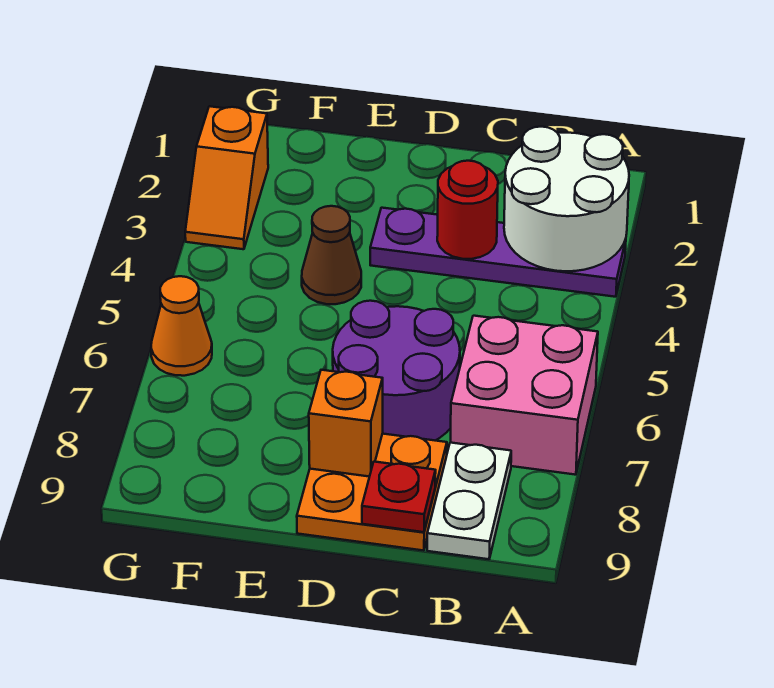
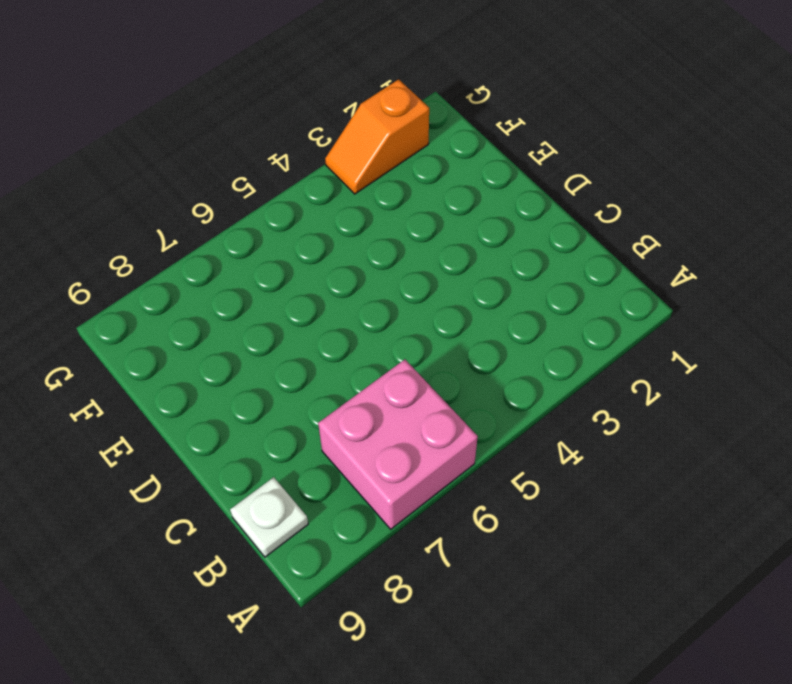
white plate B9 level 1 -> white plate B8:B9 level 1
none -> purple plate A3:D3 level 1
none -> purple round brick C6:D7 level 1
none -> orange plate C8:D9 level 1

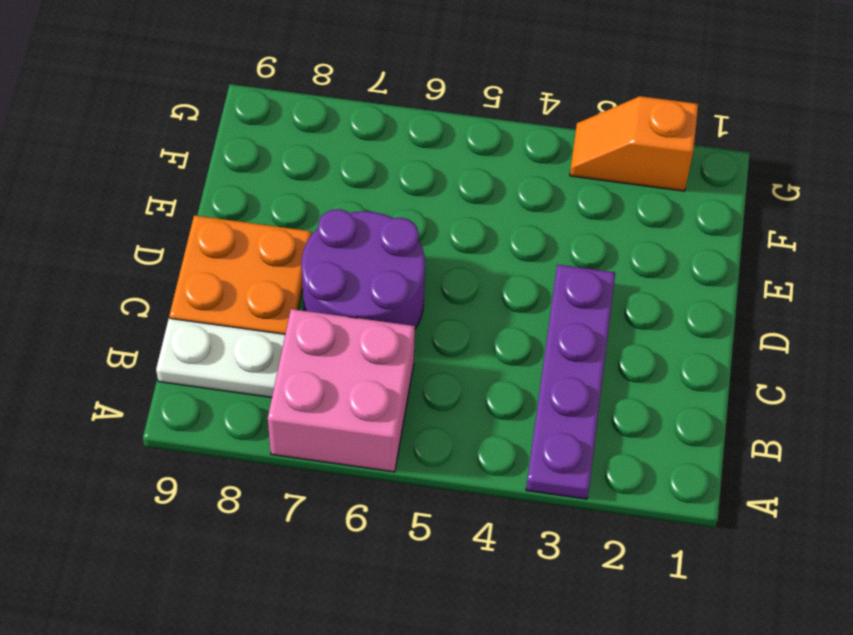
none -> brown cone E4 level 1
none -> orange cone G6 level 1
none -> white round brick A2:B3 level 2

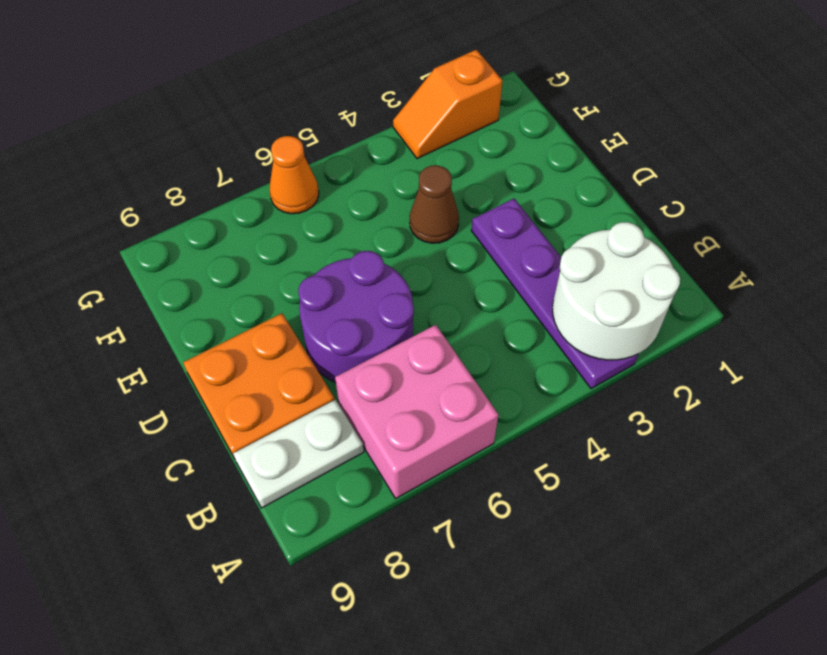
none -> red round brick C3 level 2
none -> red plate C9 level 2
none -> orange brick D8 level 2

